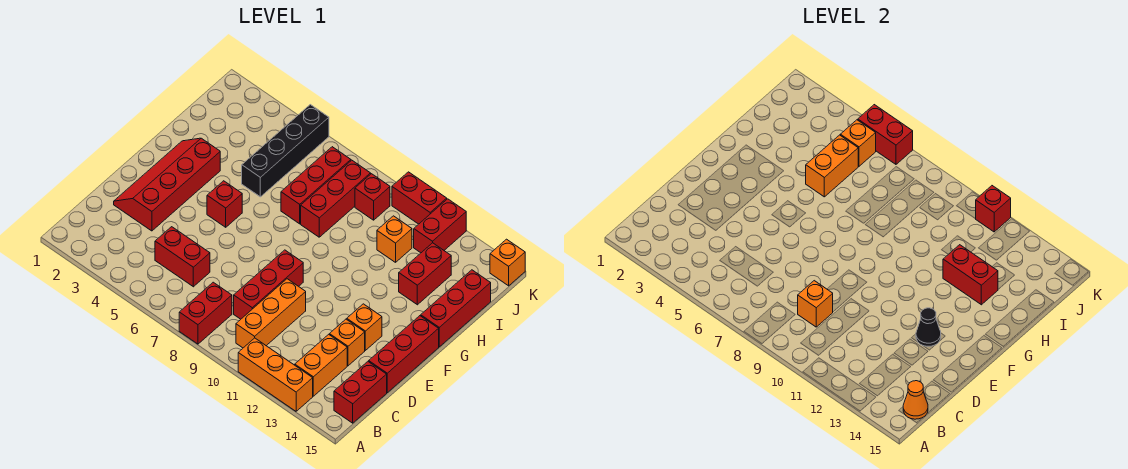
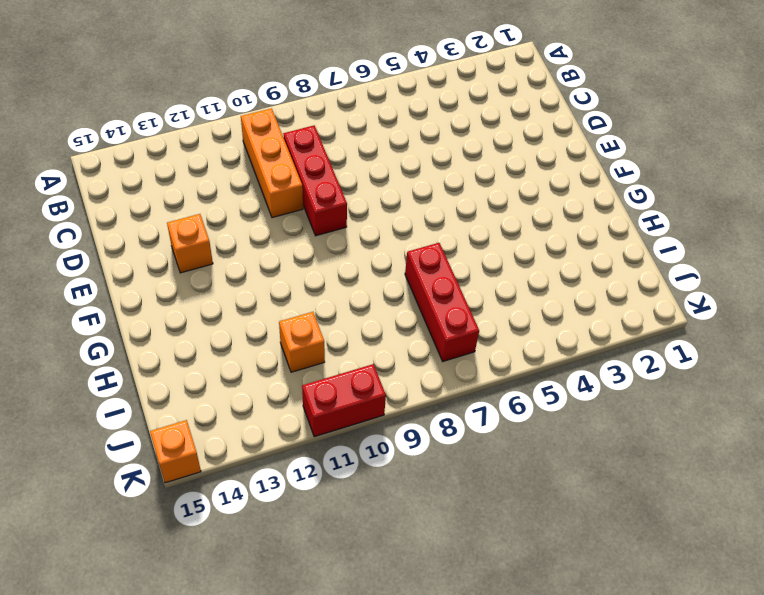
none -> red brick A8:B8 level 1
none -> orange brick A11:A13 level 1
none -> orange brick B13:C13 level 1
none -> red brick B15:C15 level 1

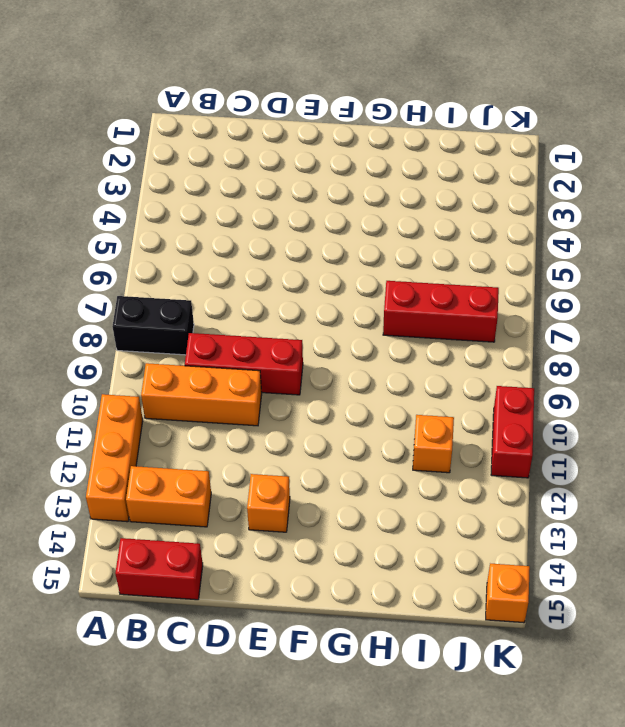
black brick A8:B8 level 1 -> red brick A8:B8 level 1
none -> red brick C5:C6 level 1
none -> red slope D2:G3 level 1 top 3
none -> orange brick D13 level 1
none -> red brick D15:F15 level 1

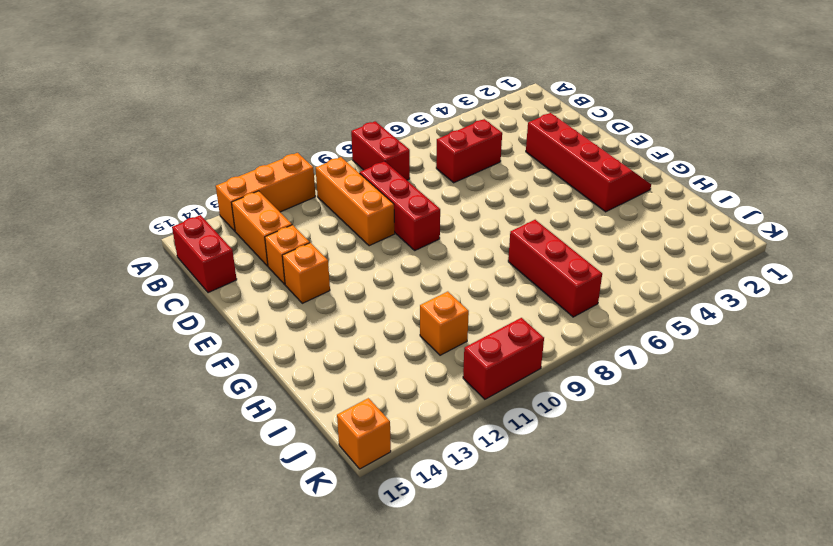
none -> red brick D15:F15 level 1
none -> red brick F5 level 1
none -> red brick G15:I15 level 1
none -> black brick H5:K5 level 1

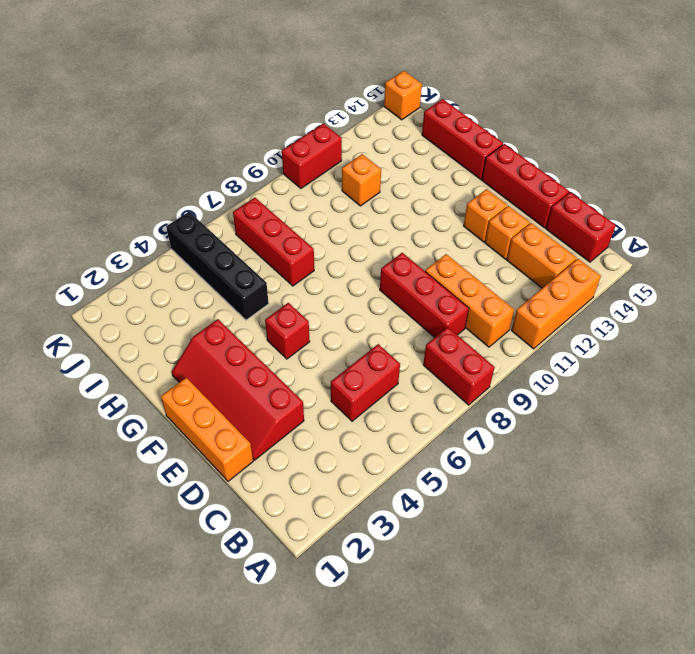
orange brick D1:F1 level 1 -> none
none -> red brick H8:J8 level 1
none -> red brick H13:I13 level 1
none -> red brick J9 level 1
none -> red brick J12:K12 level 1

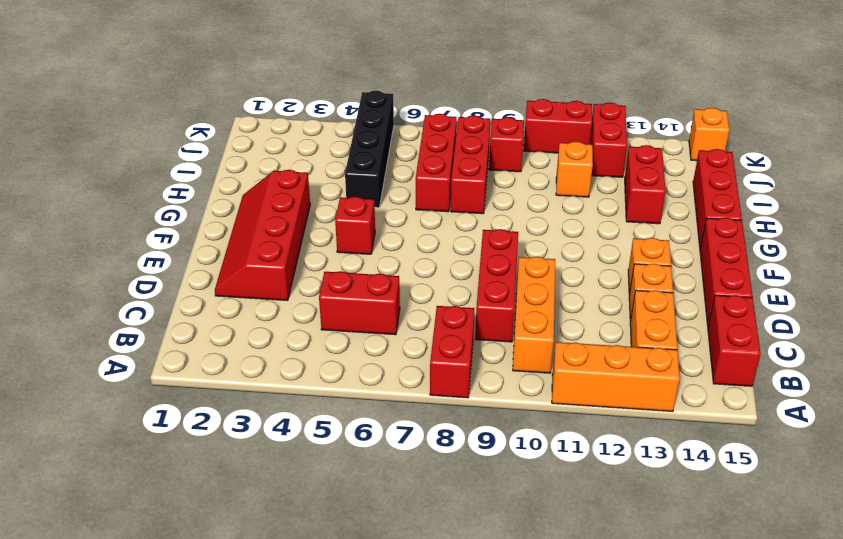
none -> orange cone B15 level 2
none -> orange brick C9 level 2
none -> black cone E13 level 2
none -> orange brick H5:I5 level 2

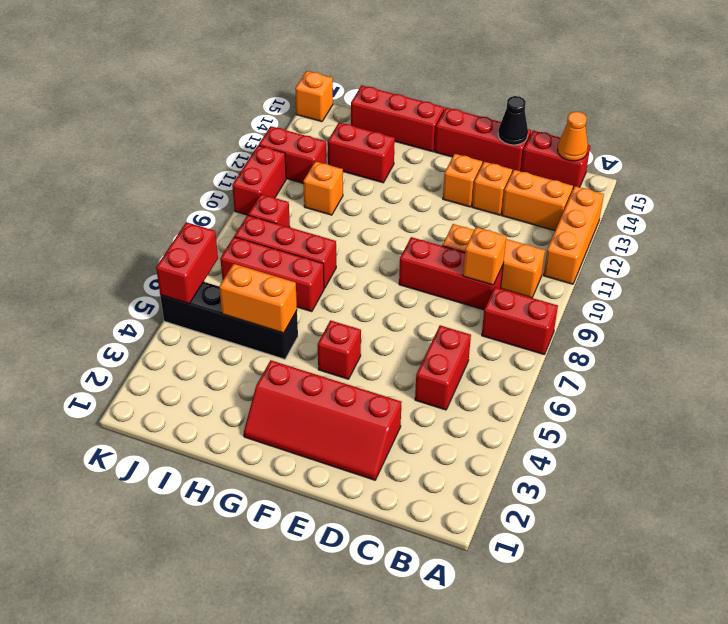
black cone D15 level 2 -> black cone E13 level 2
none -> red brick H12:H13 level 2
none -> orange brick J5 level 2
none -> red brick K11 level 2

